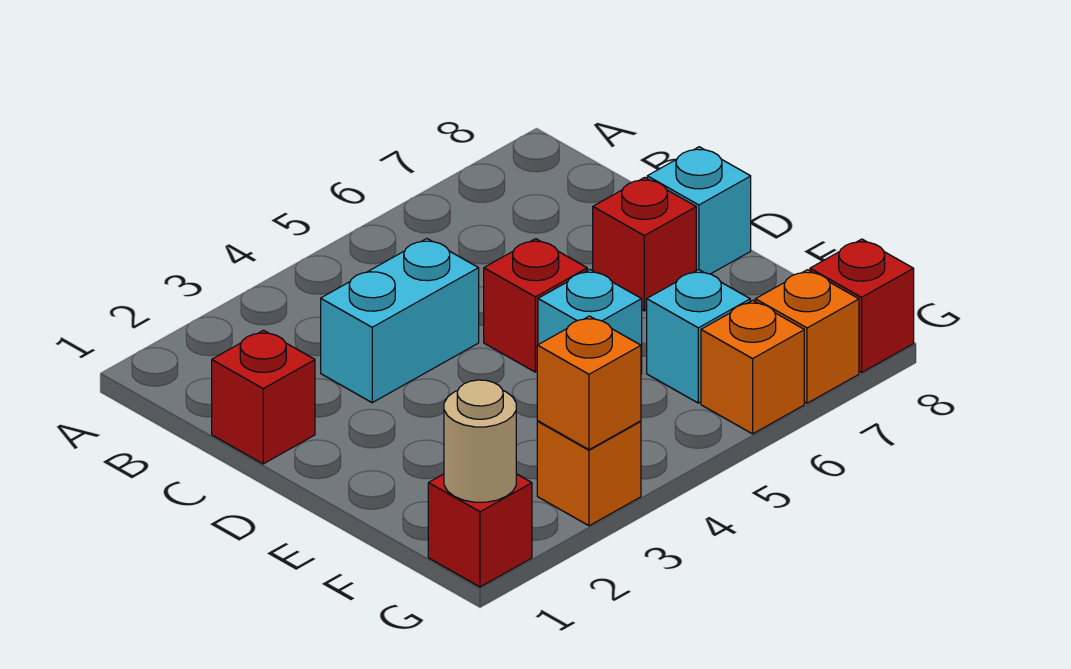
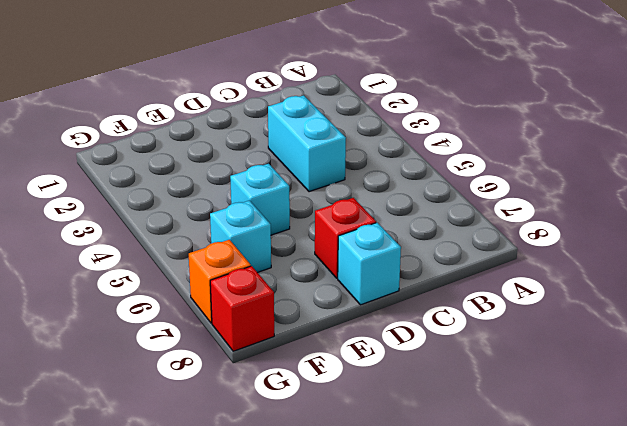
none -> red brick C1 level 1
none -> red brick D5 level 1
none -> red brick G1 level 1

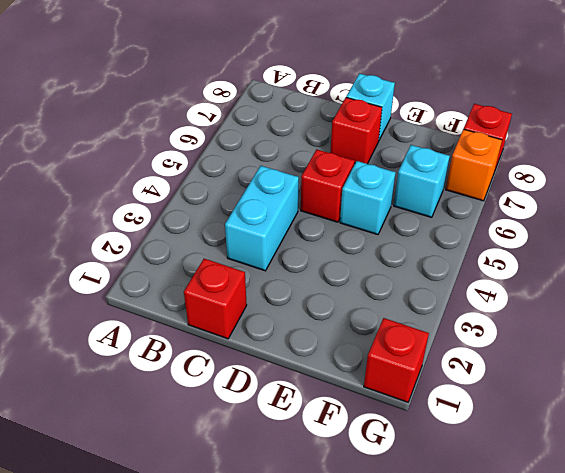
none -> orange brick G3 level 1
none -> orange brick G6 level 1
none -> tan round brick G1 level 2

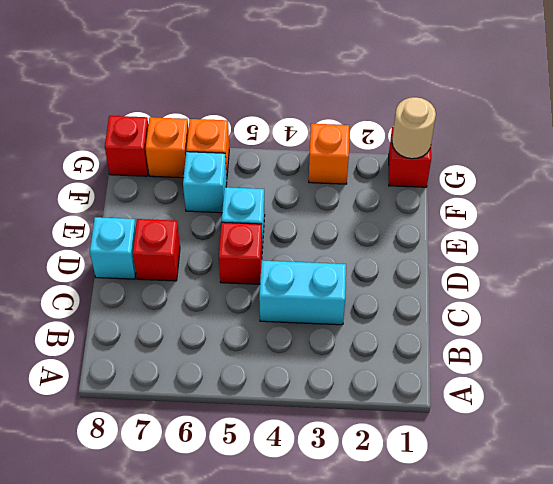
none -> red brick C1 level 1
none -> orange brick G3 level 2

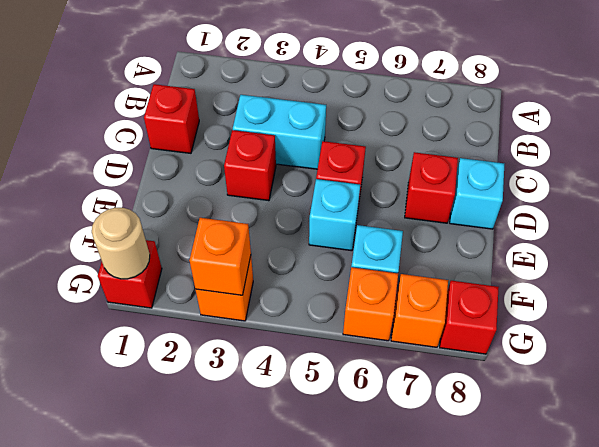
red brick D3 level 1 -> none

